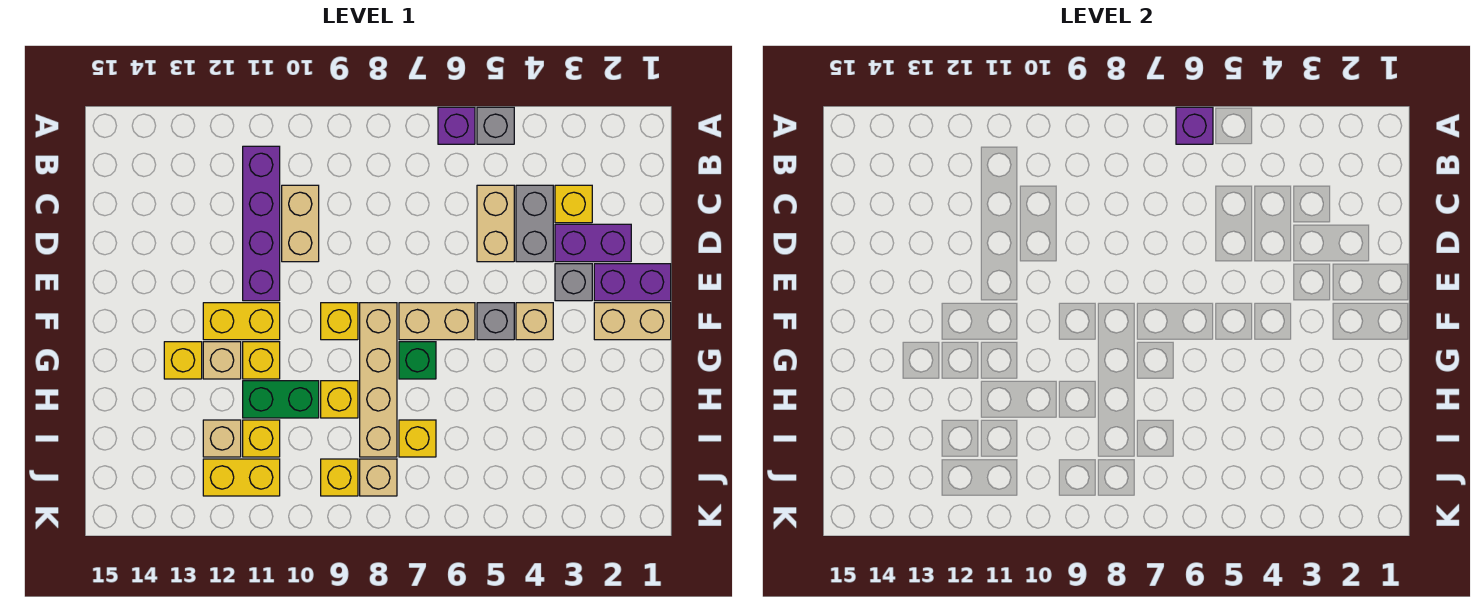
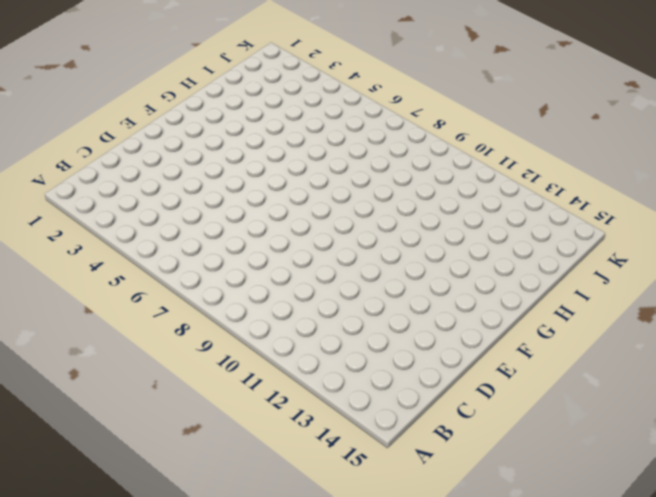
none -> grey brick A5 level 1
none -> purple brick A6 level 1
none -> purple brick B11:E11 level 1
none -> yellow brick C3 level 1

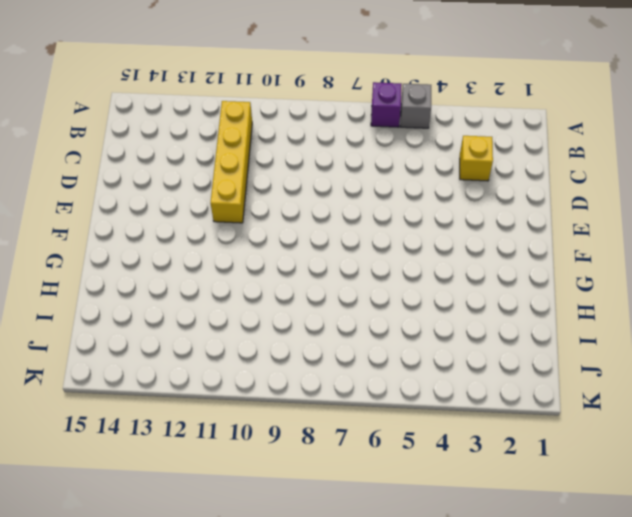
yellow brick B11:E11 level 1 -> purple brick B11:E11 level 1
none -> grey brick C4:D4 level 1
none -> tan brick C5:D5 level 1
none -> tan brick C10:D10 level 1
none -> purple brick D2:D3 level 1

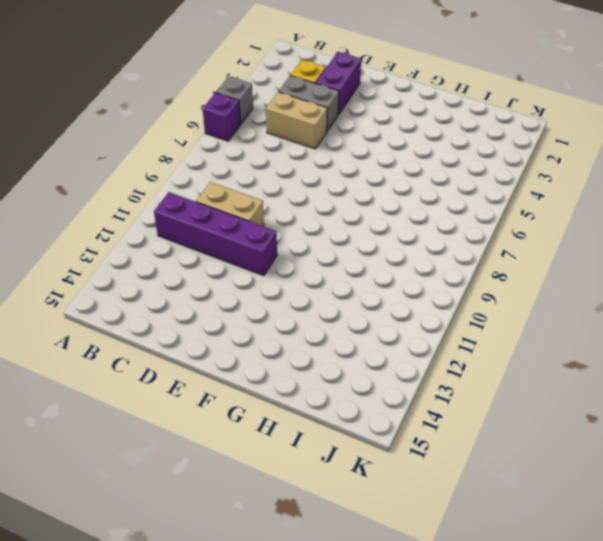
none -> purple brick E1:E2 level 1
none -> grey brick E3 level 1
none -> tan brick F1:F2 level 1
none -> tan brick F4 level 1

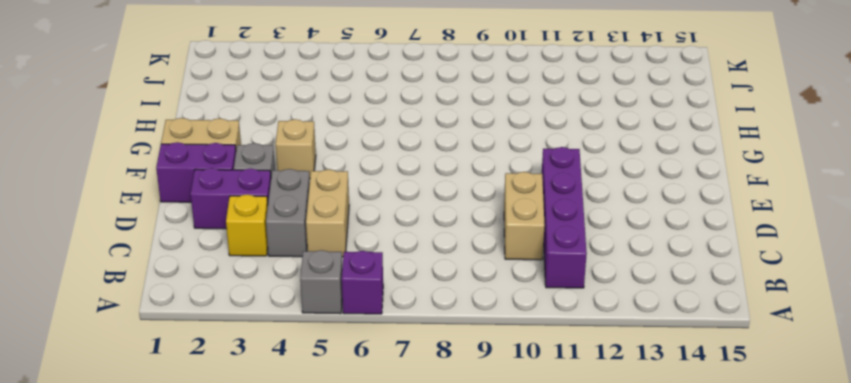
none -> grey brick F5 level 1
none -> tan brick F6:F7 level 1
none -> tan brick F8:I8 level 1
none -> yellow brick F9 level 1

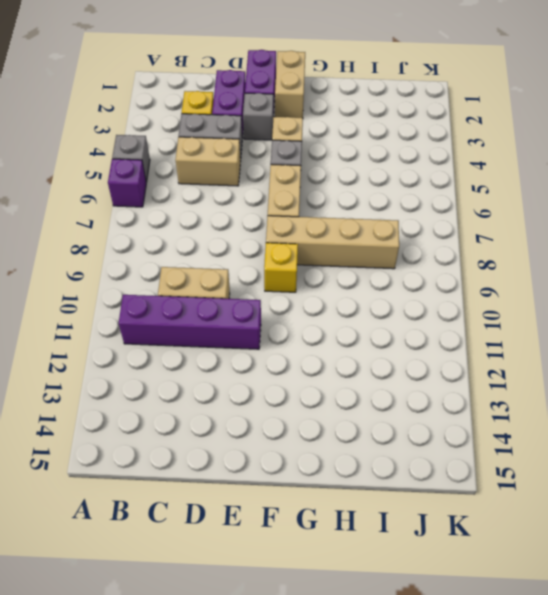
none -> yellow brick F11:F12 level 1
none -> green brick G7 level 1
none -> yellow brick G11 level 1
none -> tan brick G12 level 1

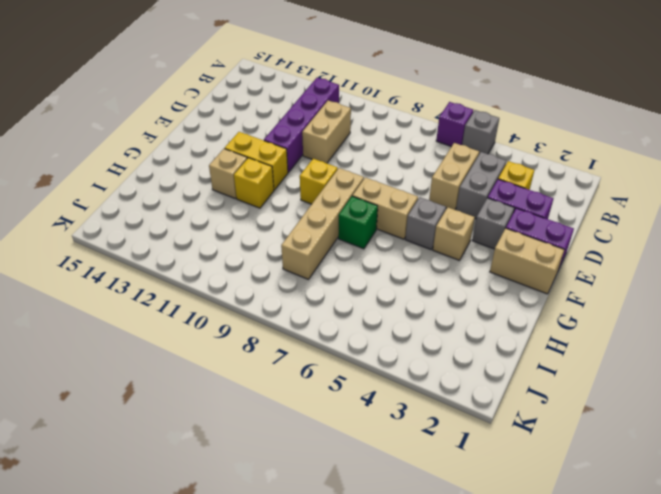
none -> yellow brick G13 level 1
none -> yellow brick H9 level 1
none -> green brick H10:H11 level 1
none -> yellow brick I7 level 1

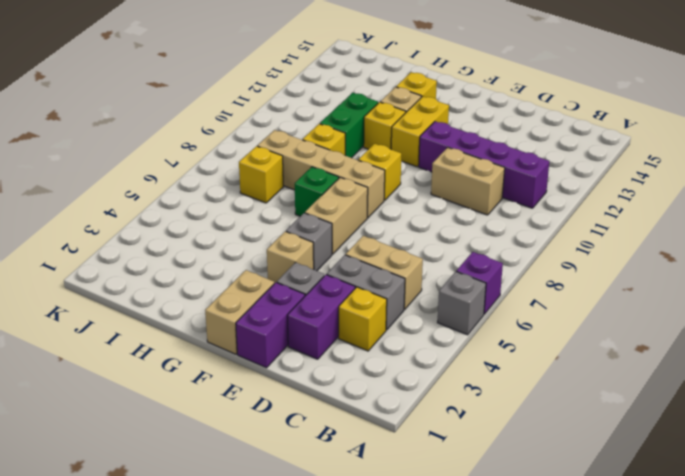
none -> yellow brick I11 level 1
none -> tan brick I12 level 1
none -> tan brick J8 level 1
none -> yellow brick J9 level 1

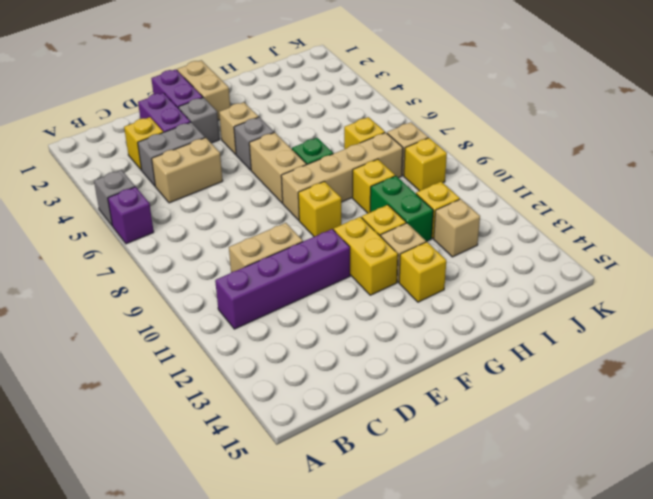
none -> yellow brick J11:J12 level 1
none -> purple brick A6 level 2

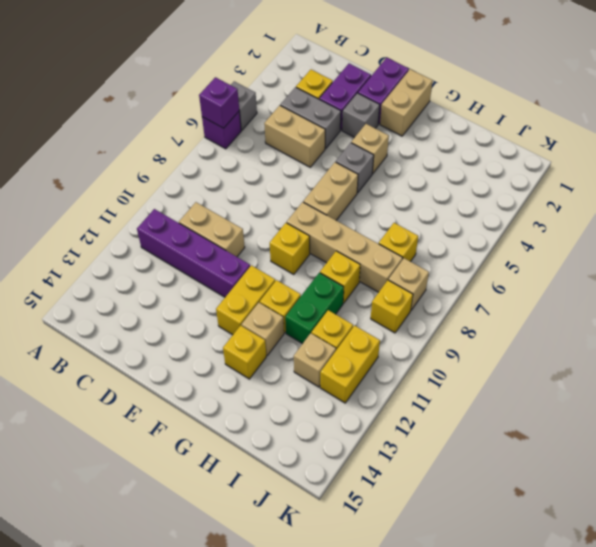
none -> green brick G7 level 1

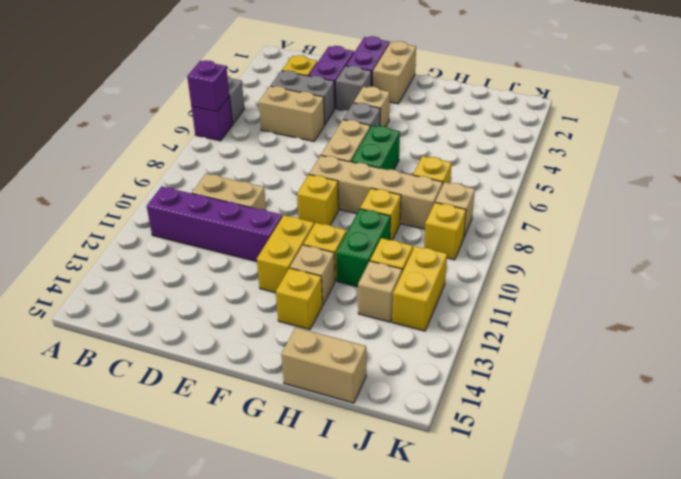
green brick G6:G7 level 1 -> green brick G7 level 1
tan brick H15:I15 level 1 -> none

